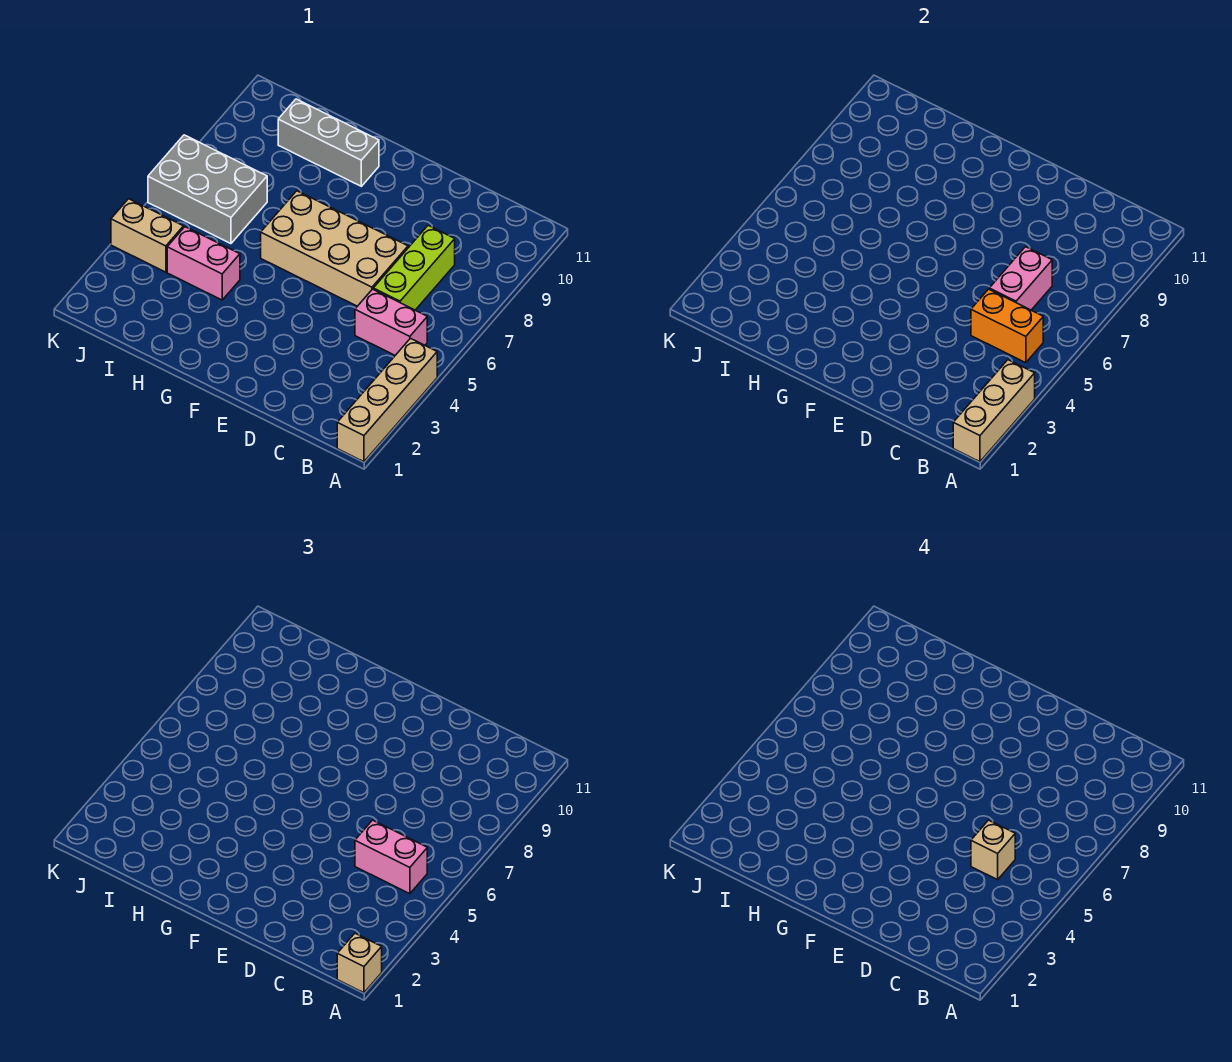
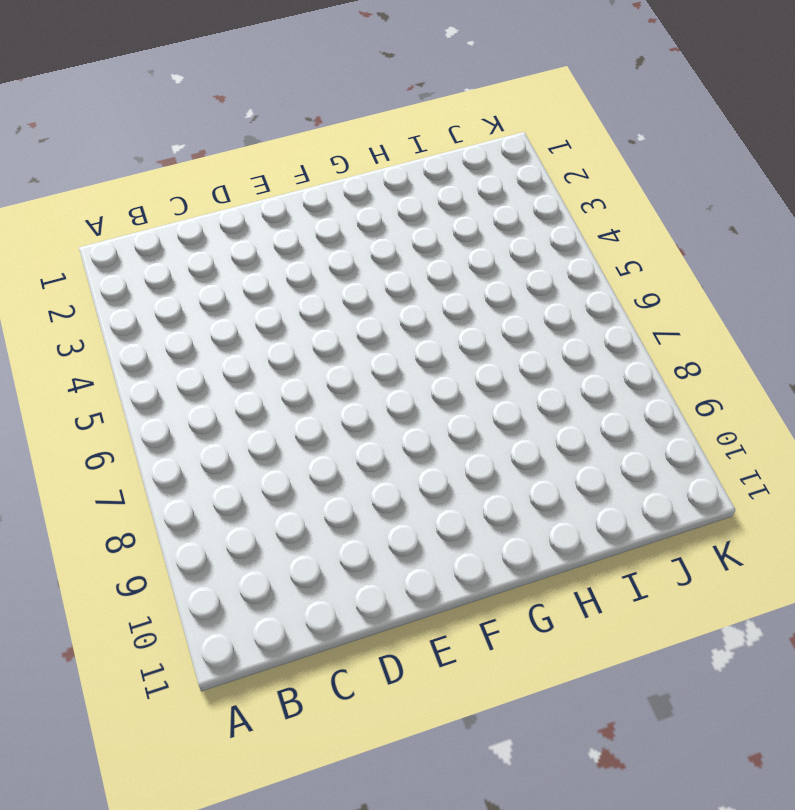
none -> tan brick A1:A4 level 1
none -> pink brick B5:C5 level 1
none -> lime brick C6:C8 level 1

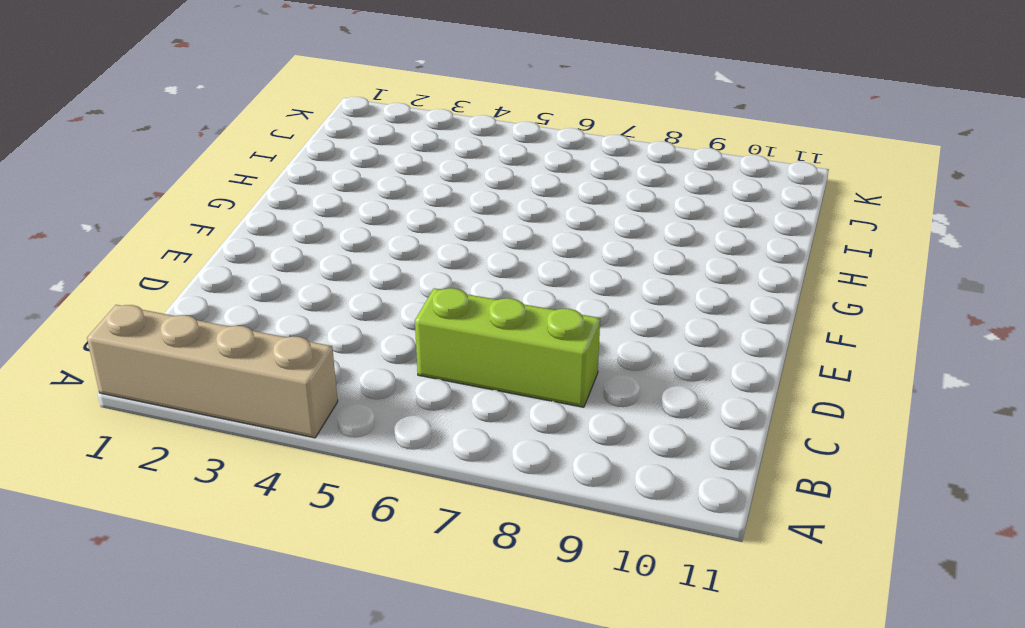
none -> pink brick B5:C5 level 1
none -> tan brick D6:G7 level 1
none -> grey brick G10:I10 level 1

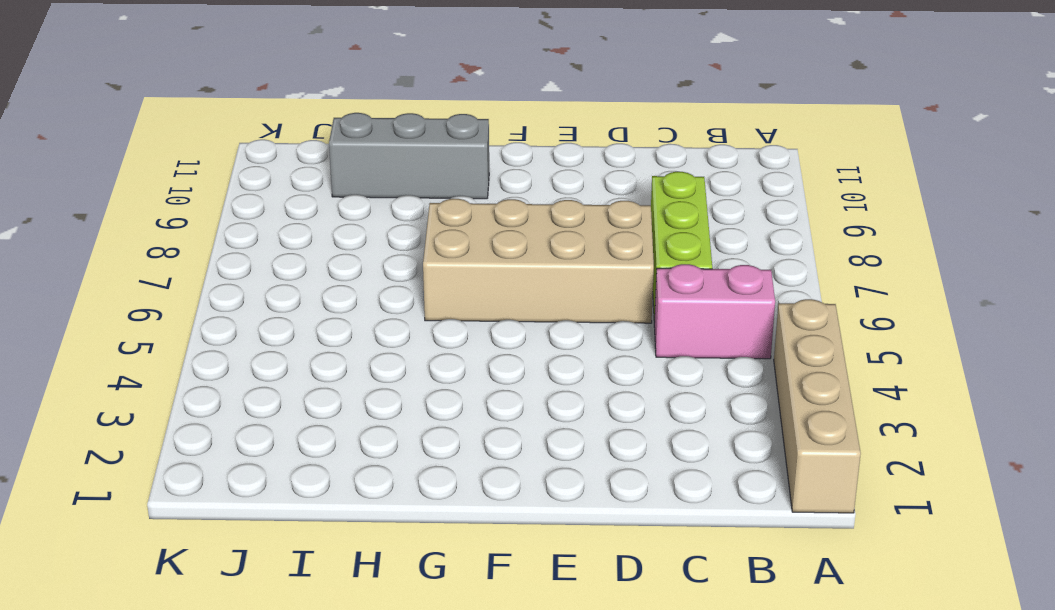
none -> pink brick H4:I4 level 1
none -> grey brick I6:K7 level 1
none -> tan brick J4:K4 level 1

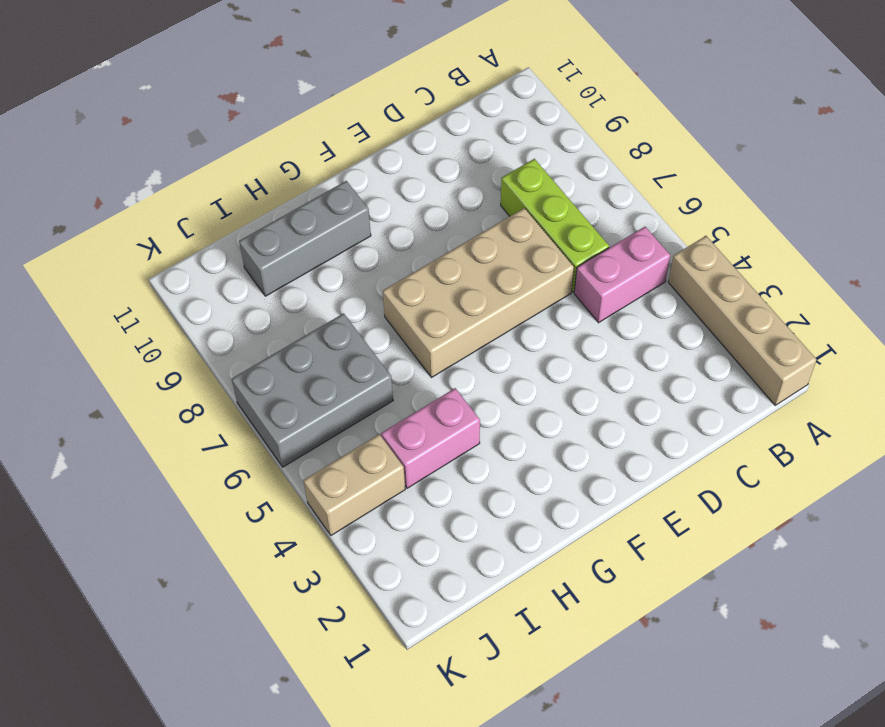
none -> tan brick A1:A3 level 2
none -> orange brick B5:C5 level 2
none -> pink brick C6:C7 level 2

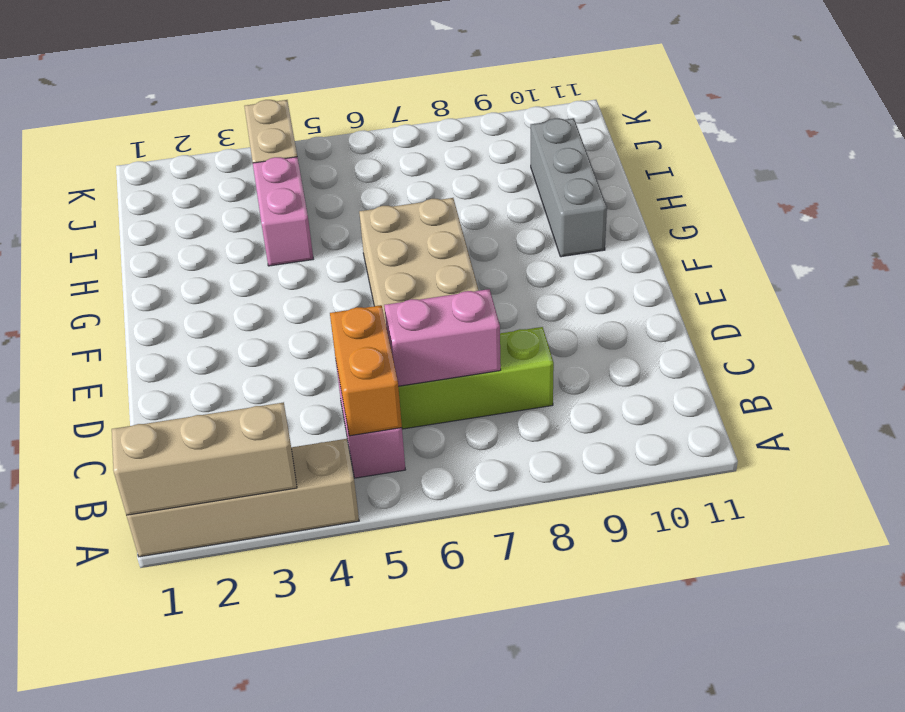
none -> grey brick I6:K7 level 1
none -> tan brick A1 level 3
none -> pink brick B5:C5 level 3

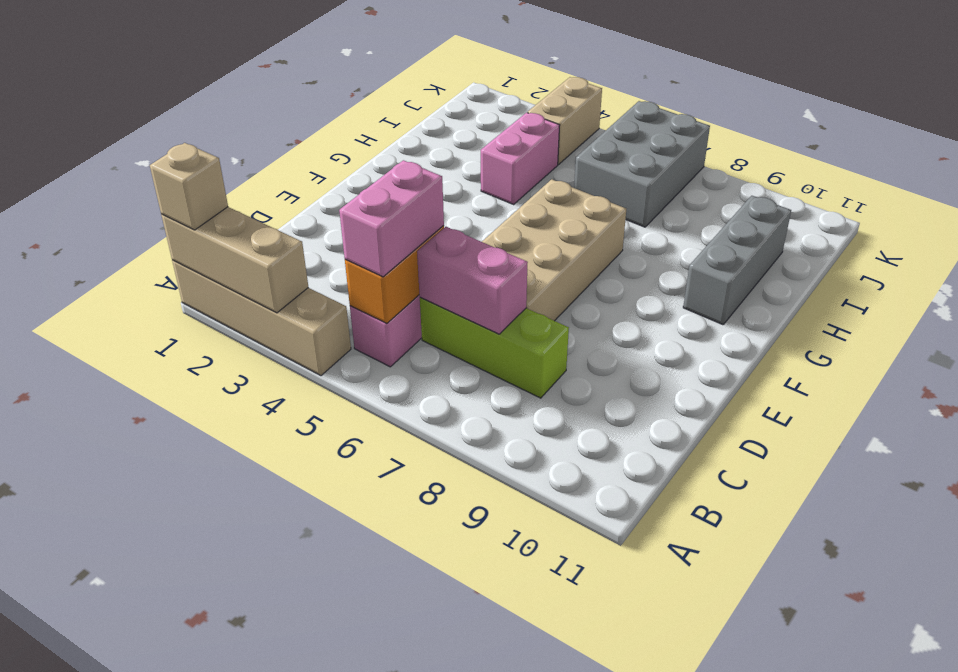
none -> tan brick C5 level 4

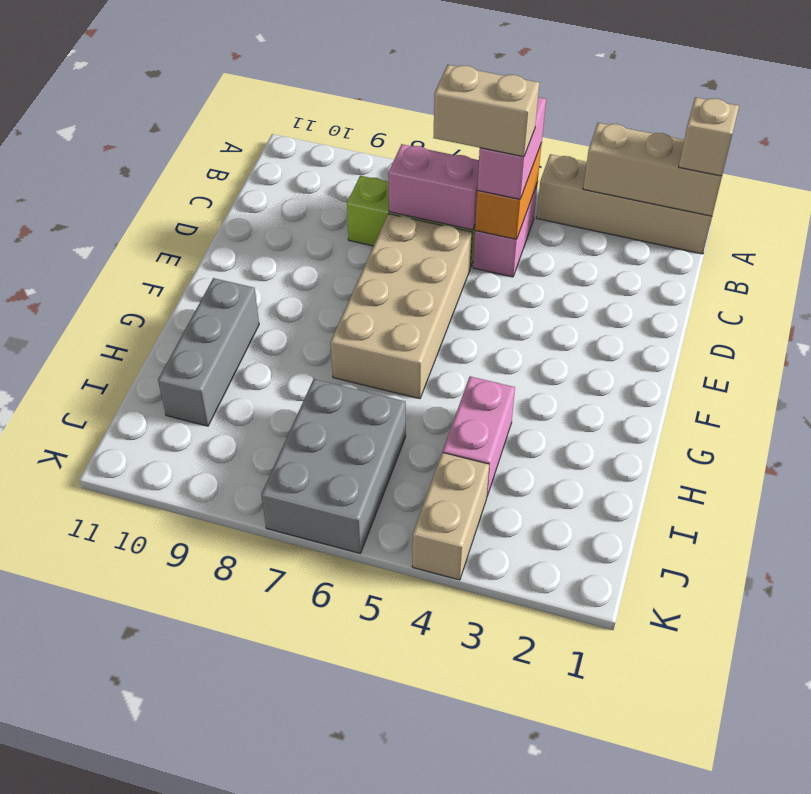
tan brick C5:C6 level 4 -> tan brick C5 level 4

